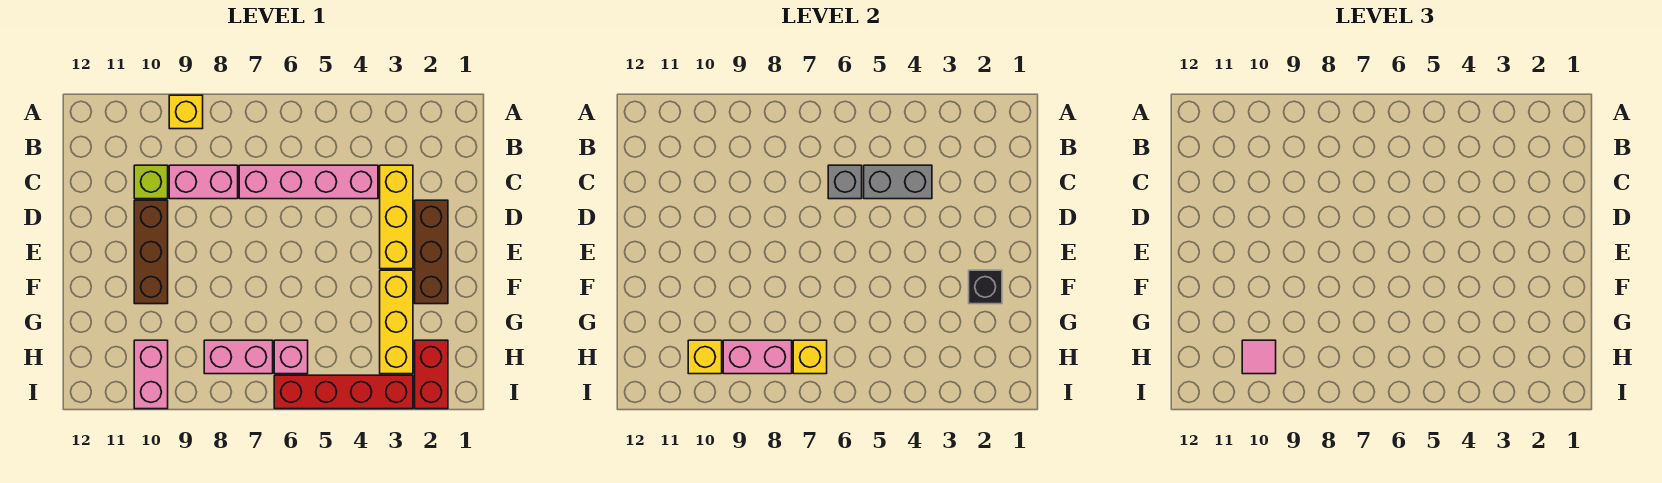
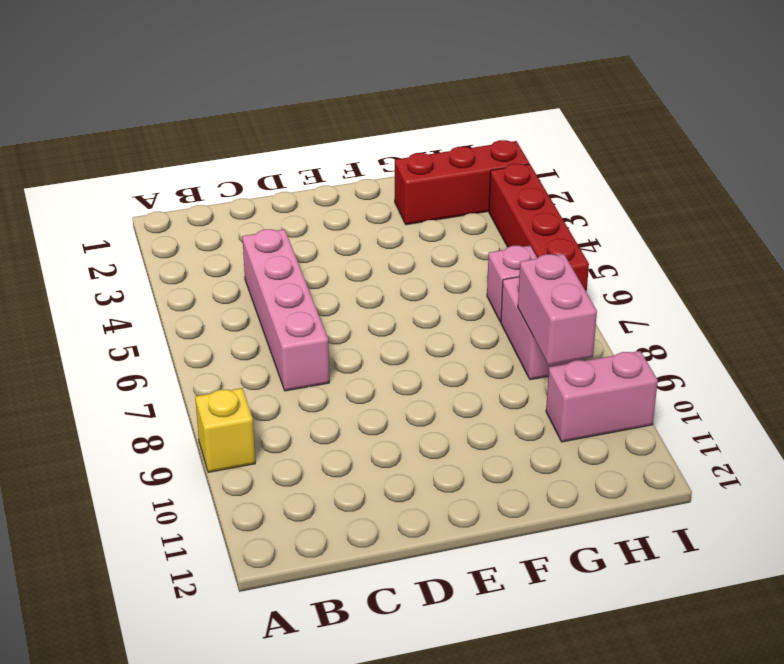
red brick G2:I2 level 1 -> red brick H2:I2 level 1
none -> yellow brick C3:E3 level 1
none -> pink brick C8:C9 level 1
none -> lime brick C10 level 1

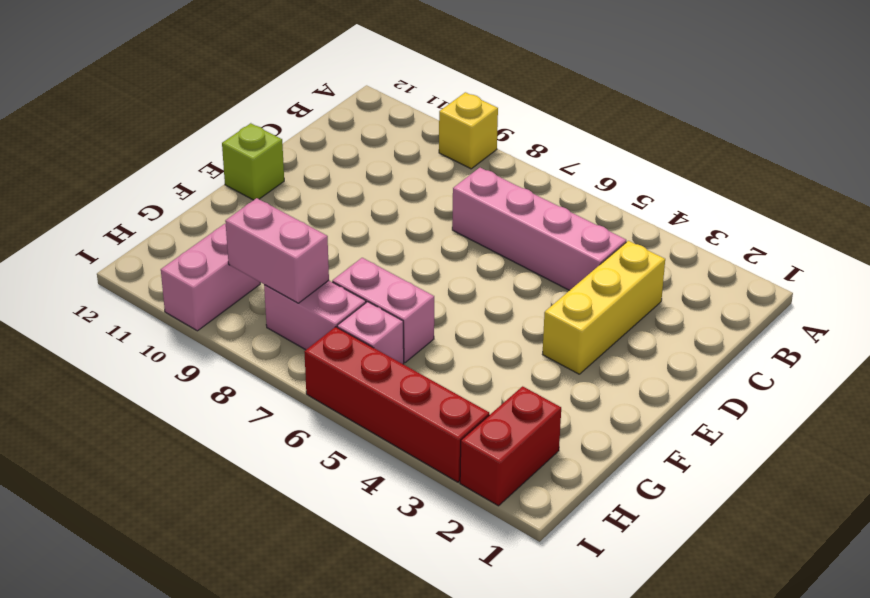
lime brick E12 level 1 -> lime brick C10 level 1
pink brick G6:G7 level 1 -> pink brick C8:C9 level 1
none -> brown brick D2:F2 level 1
none -> brown brick D10:F10 level 1
none -> yellow brick F3:H3 level 1

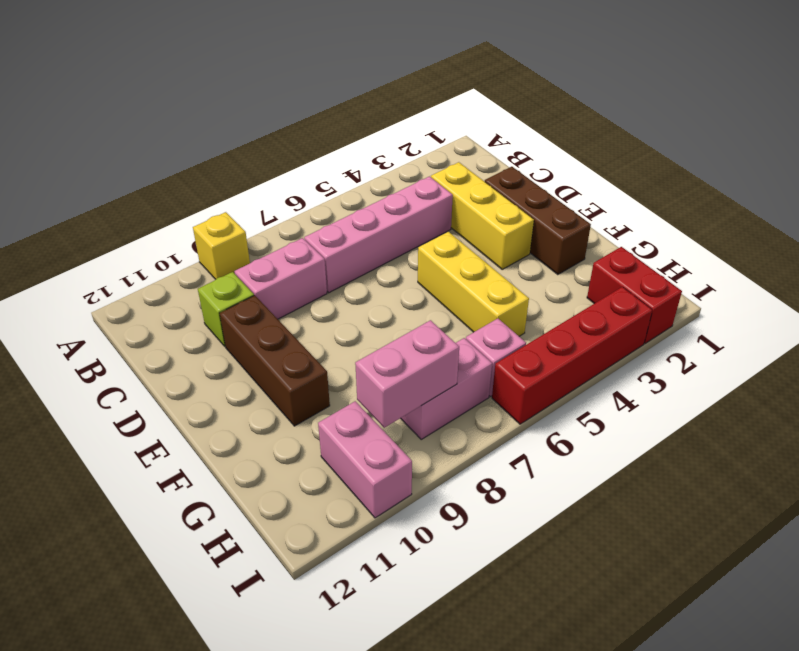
yellow brick E5:G5 level 1 -> yellow brick F3:H3 level 1
none -> grey brick C4:C5 level 2
none -> grey brick C6 level 2
none -> black brick F2 level 2

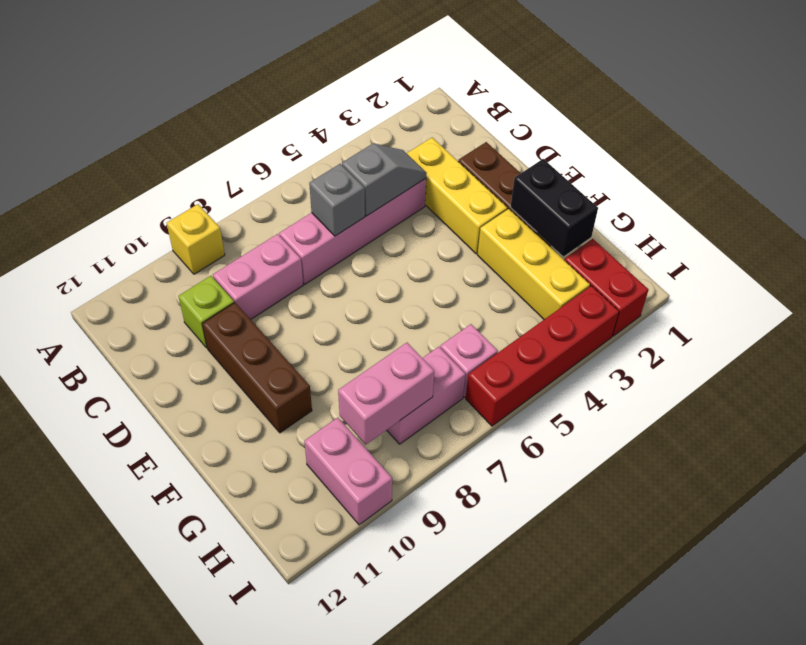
grey slope C4:C5 level 2 top 5 -> grey brick C4:C5 level 2
black brick F2:G2 level 2 -> black brick F2 level 2
none -> yellow brick H7 level 2
none -> yellow brick H10 level 2
none -> pink tile H10 level 3

